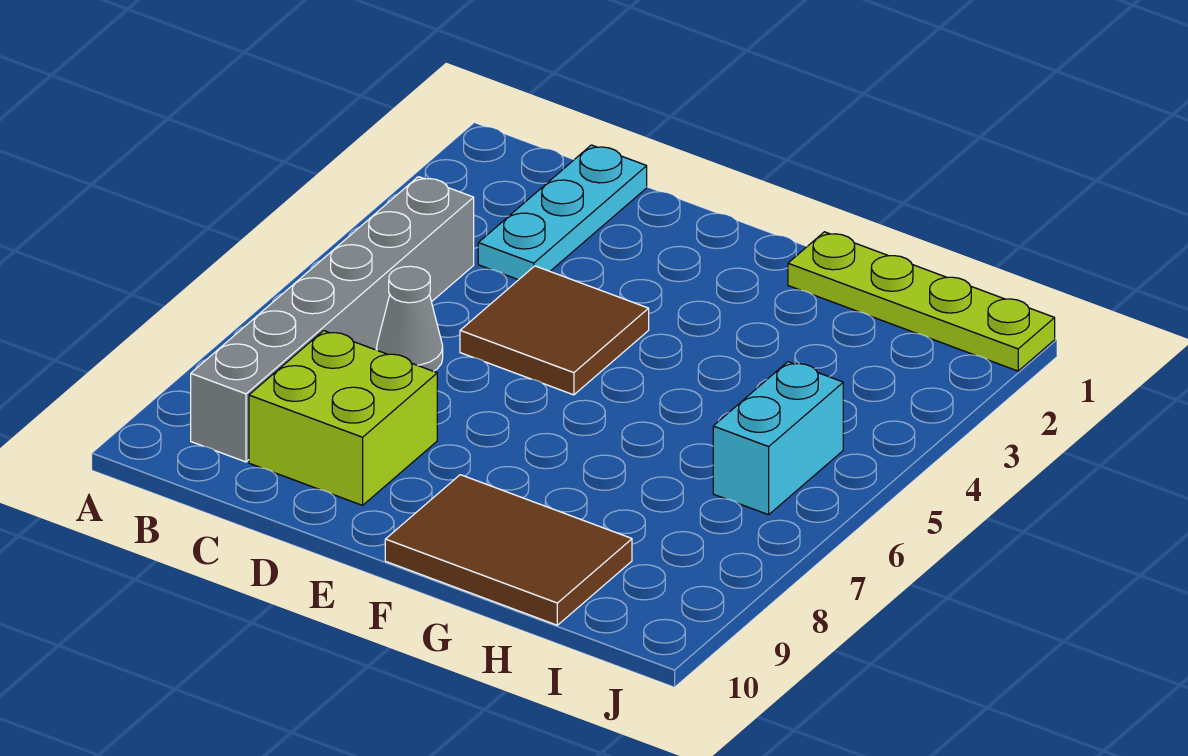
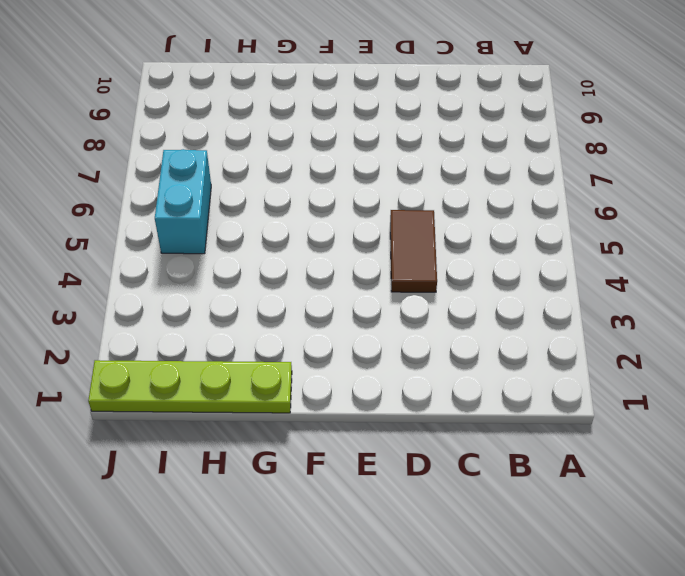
brown tile D4:D5 level 1 -> brown tile D4:E5 level 1
none -> grey brick B4:B9 level 1
none -> cyan plate C1:C3 level 1

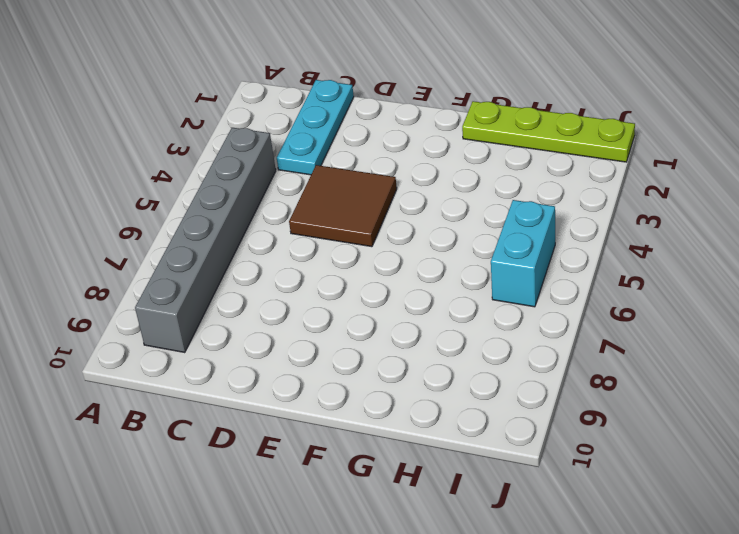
none -> grey cone C6 level 1
none -> lime brick C8:D9 level 1

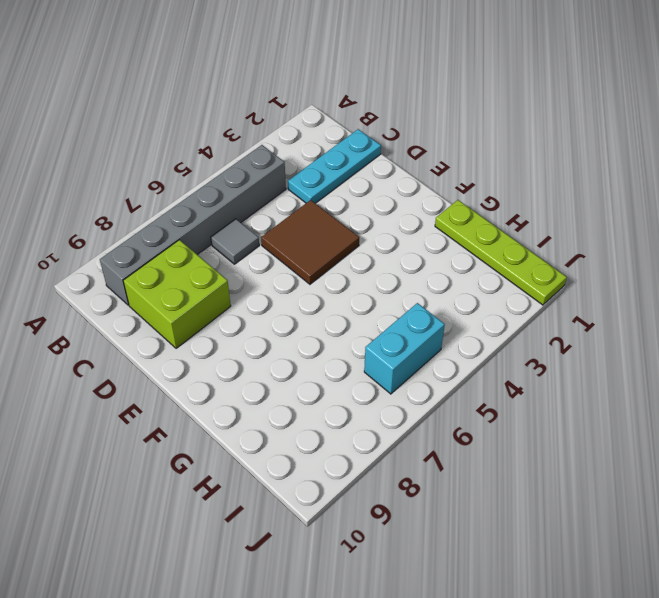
grey tile C6 level 1 -> grey cone C6 level 1
none -> brown tile F9:H10 level 1

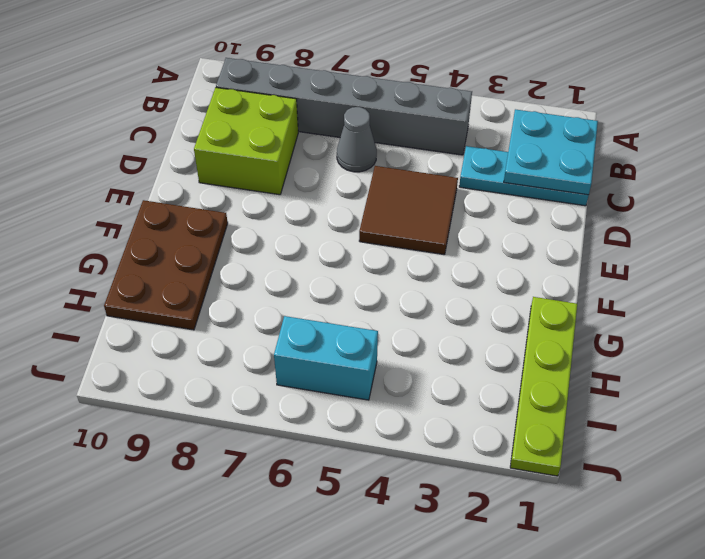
cyan plate B1:C2 level 2 -> none
brown plate F9:H10 level 1 -> brown tile F9:H10 level 1

